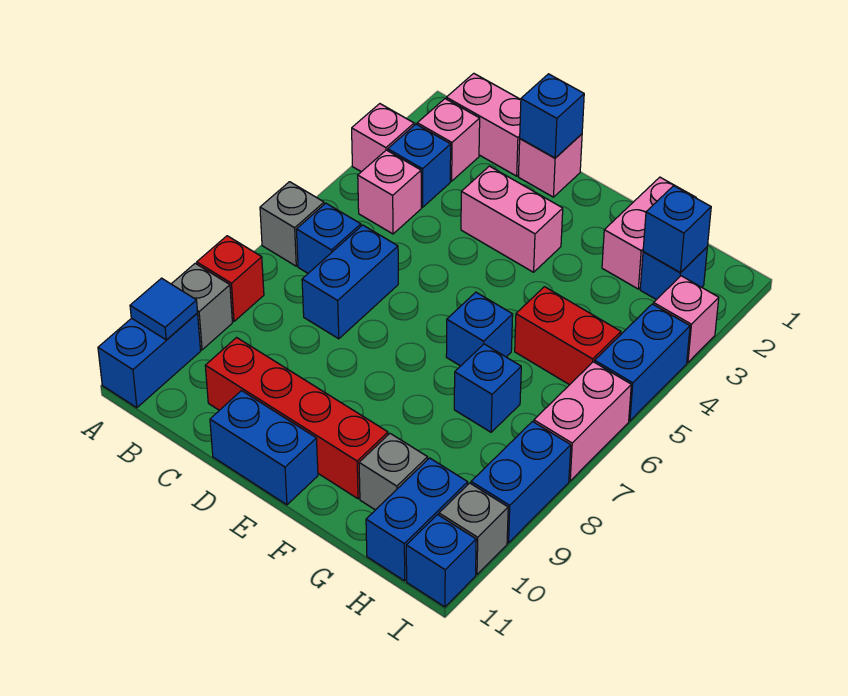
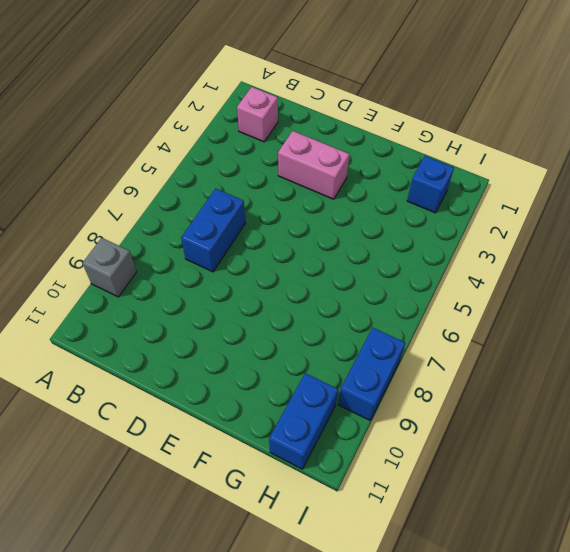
none -> pink brick A3 level 1
none -> grey brick A6 level 1
none -> red brick A8 level 1
none -> blue brick A10:A11 level 1

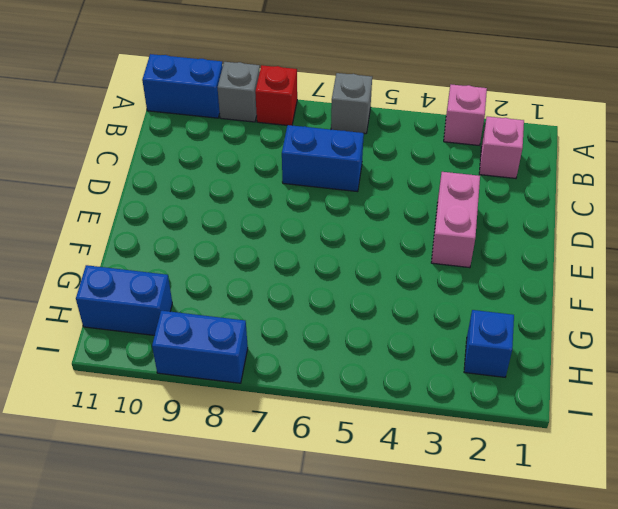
none -> pink brick B1:C1 level 1
none -> blue brick B3 level 1
none -> pink brick B4 level 1
none -> blue brick B6 level 1

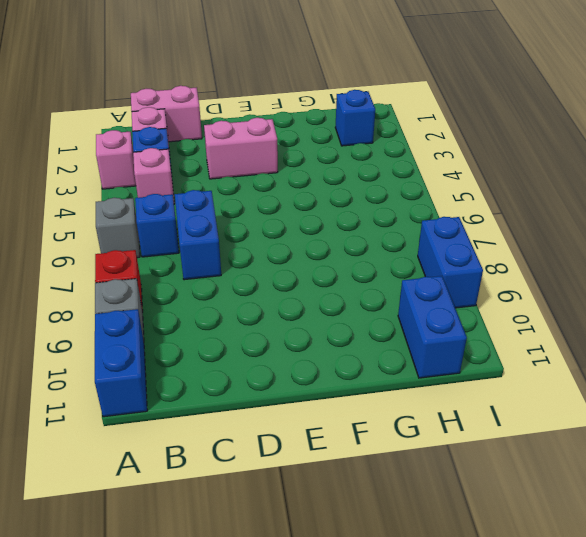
none -> red brick C10:F10 level 1
none -> pink brick D1 level 1
none -> blue brick D11:E11 level 1
none -> blue brick F6 level 1

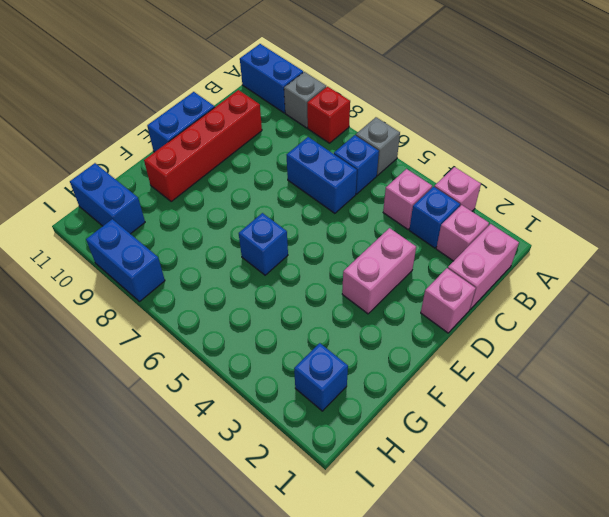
none -> pink brick G1:G2 level 1
none -> red brick G5:H5 level 1
none -> blue brick G7 level 1
none -> grey brick G10 level 1

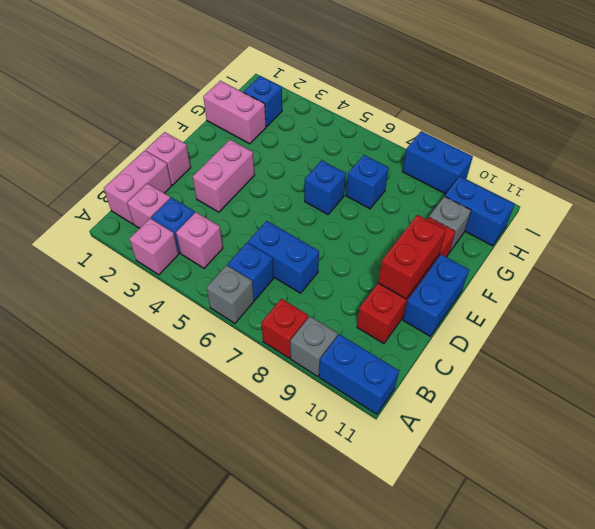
red brick D10:E10 level 2 -> red brick G5:H5 level 1
none -> pink brick I3 level 1
none -> blue brick I4:I5 level 1
none -> pink brick I6:I7 level 1
none -> grey brick I10 level 1

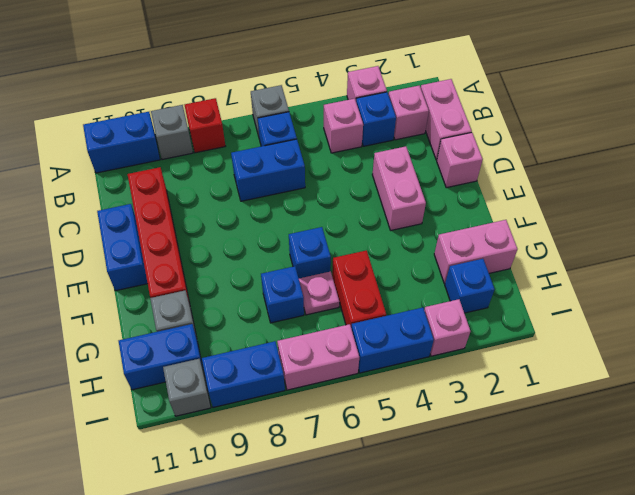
pink plate G6 level 1 -> none
none -> blue brick I11 level 1
none -> blue tile A10 level 2
none -> blue brick D1 level 2
none -> blue brick H2 level 2

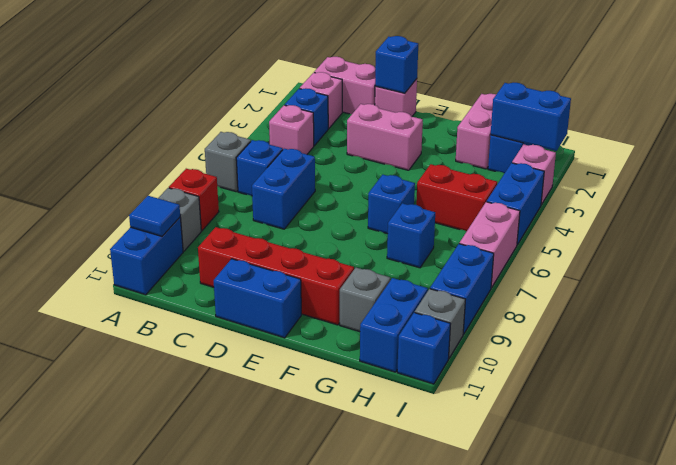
blue brick H2:I2 level 2 -> blue brick H2 level 2
none -> pink brick A3 level 1

